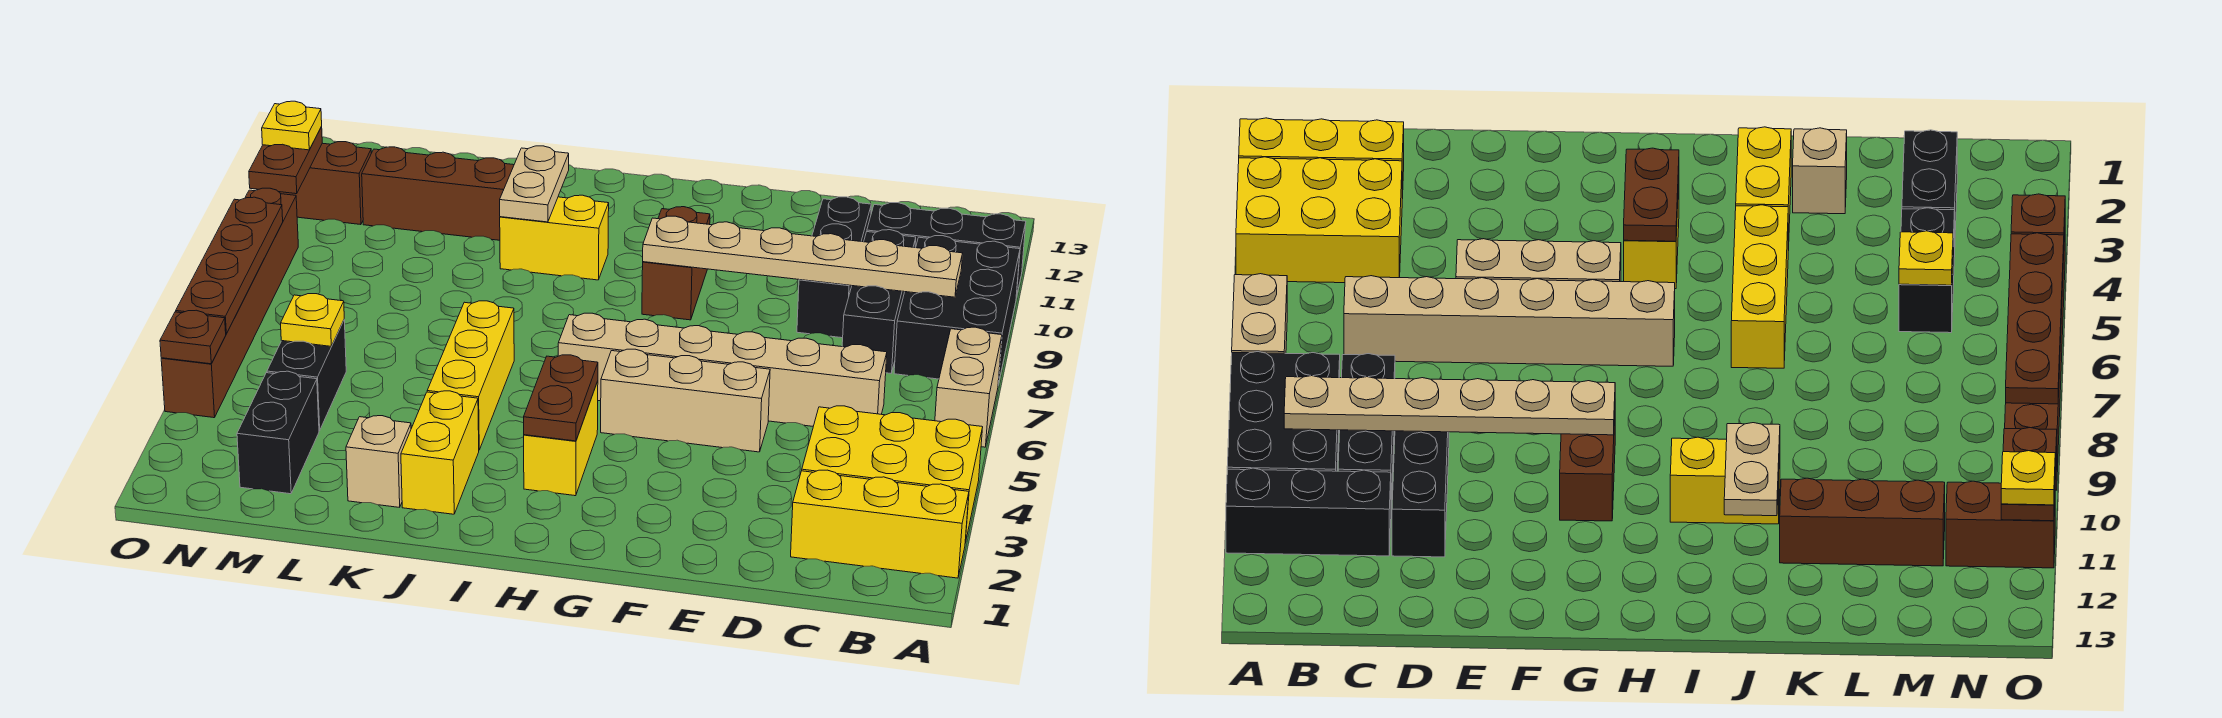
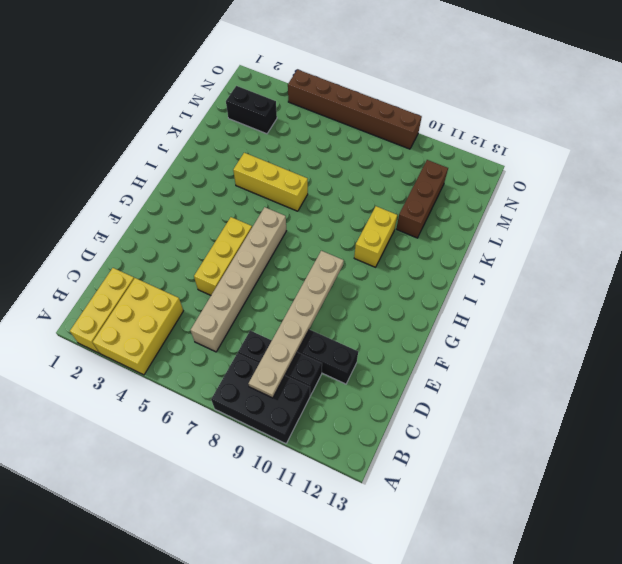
yellow brick E5:G5 level 1 -> tan brick E5:G5 level 1
none -> tan brick A6:A7 level 1
none -> black brick A11:C11 level 1
none -> brown brick G9:G10 level 1

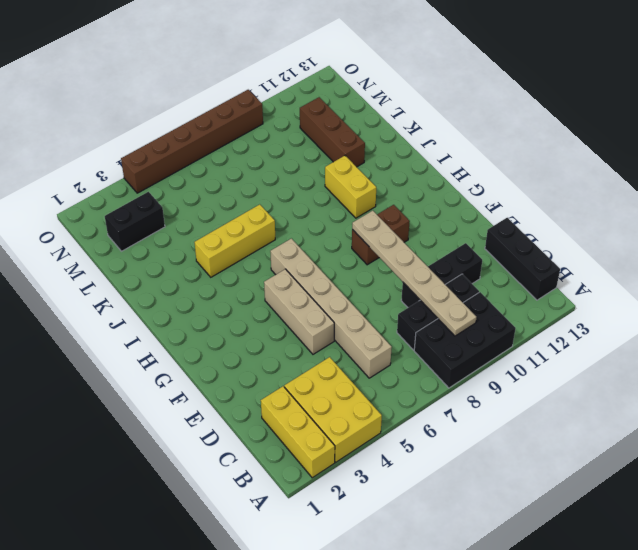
black brick B13:D13 level 1 -> black brick A11:C11 level 1
none -> tan brick A6:A7 level 1
none -> yellow brick H3:H4 level 1
none -> yellow brick J2:J3 level 1

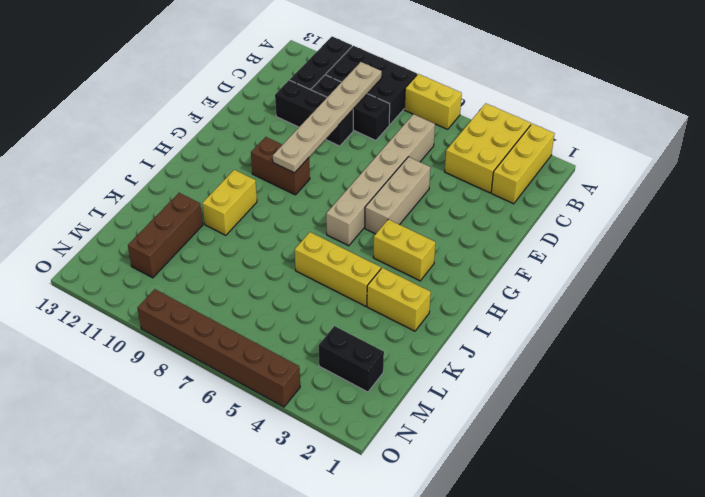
yellow brick A6:A7 level 1 -> tan brick A6:A7 level 1
none -> tan brick K2 level 1
none -> black brick M4:M5 level 1
none -> brown brick N11:O11 level 1

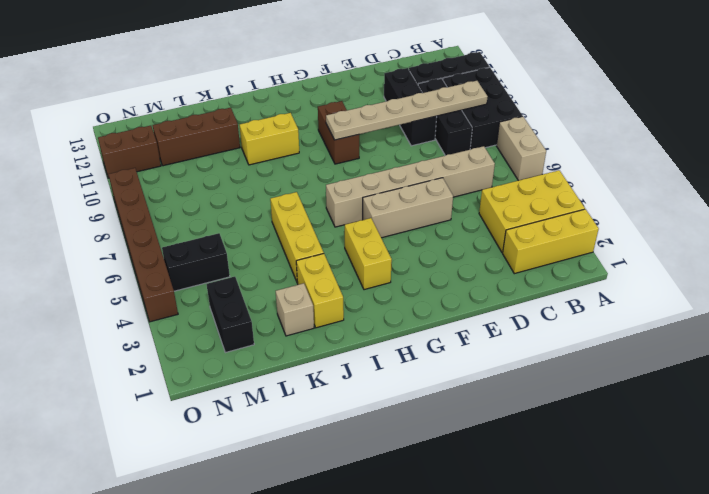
black brick M5:N5 level 1 -> black brick M4:M5 level 1
none -> brown plate H3:H4 level 2
none -> tan plate J10:J11 level 2
none -> yellow plate M5 level 2

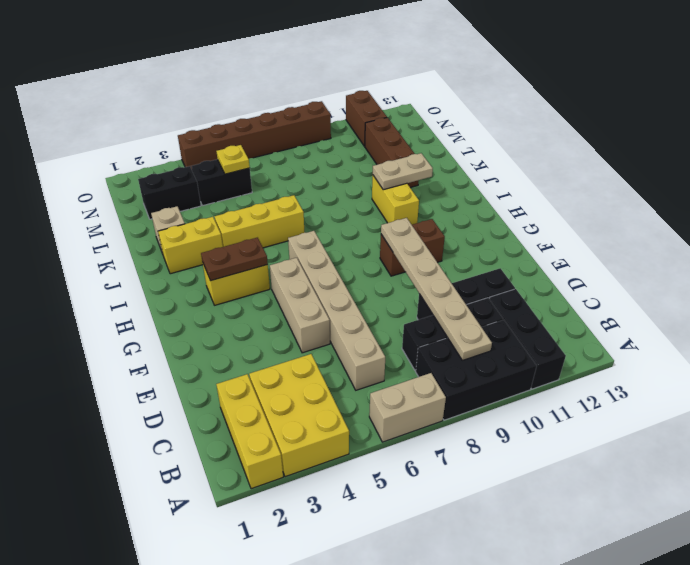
none -> brown plate O4 level 2
none -> brown plate O5:O8 level 2
none -> brown plate O10:O11 level 2

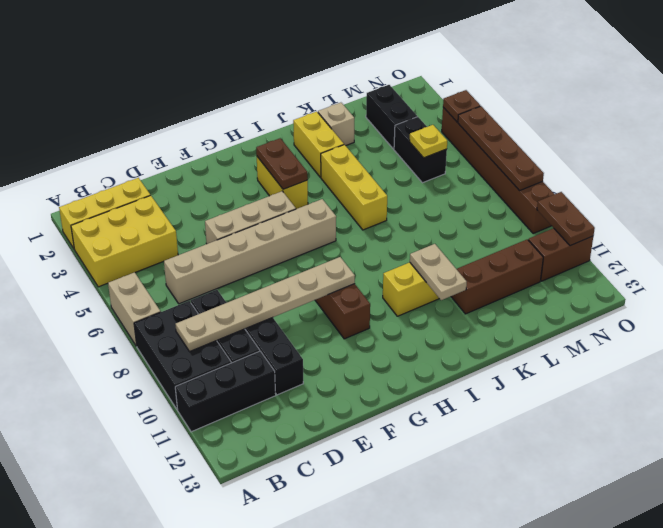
none -> yellow plate O11 level 3

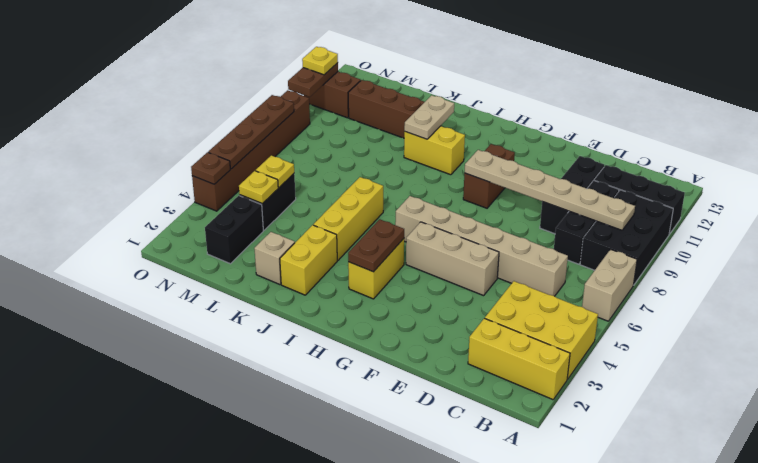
yellow plate M4 level 2 -> none

